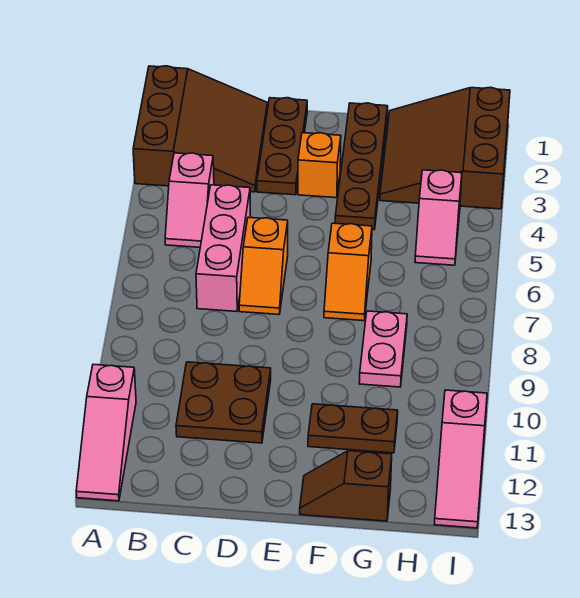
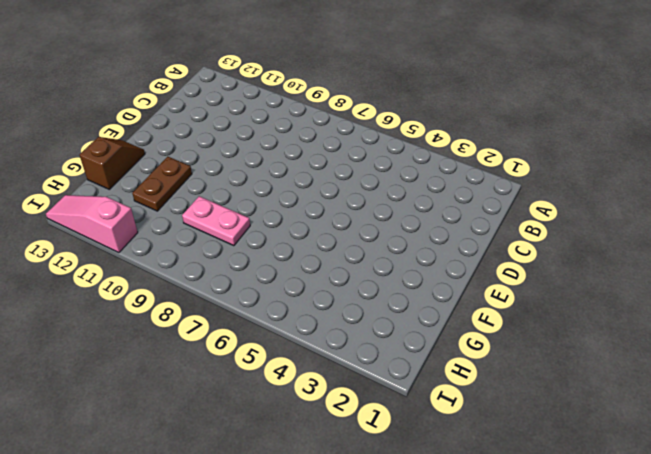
none -> brown slope A1:C3 level 1 top A
none -> pink slope A11:A13 level 1 top 11
none -> pink slope B4:B5 level 1 top 4

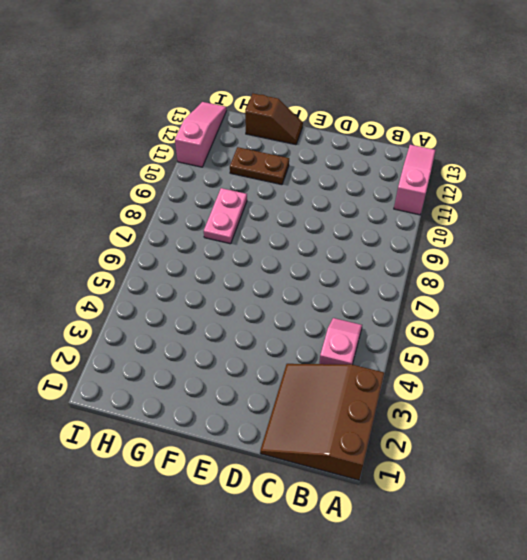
none -> pink brick C5:C7 level 1
none -> brown plate C10:D11 level 1
none -> brown plate D1:D3 level 1

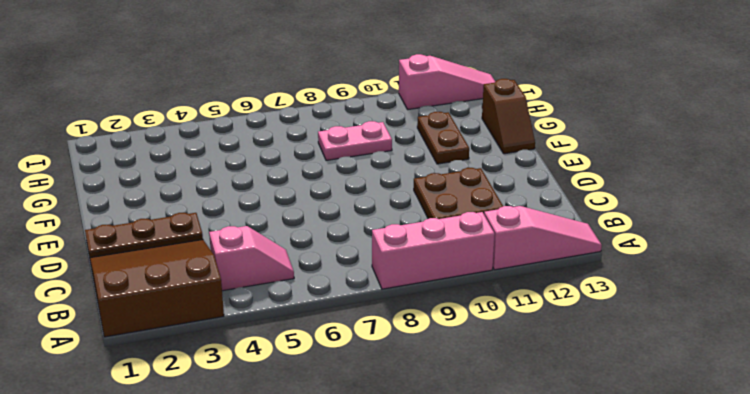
pink brick A8:A10 level 1 -> pink brick C5:C7 level 1
none -> orange slope D6:D7 level 1 top 6
none -> orange brick E3 level 1
none -> brown plate F1:F4 level 1

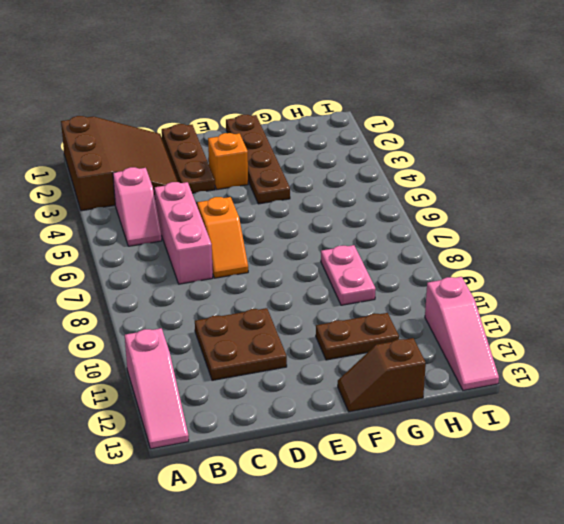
none -> orange slope F6:F7 level 1 top 6
none -> brown slope G1:I3 level 1 top I
none -> pink slope H4:H5 level 1 top 4

